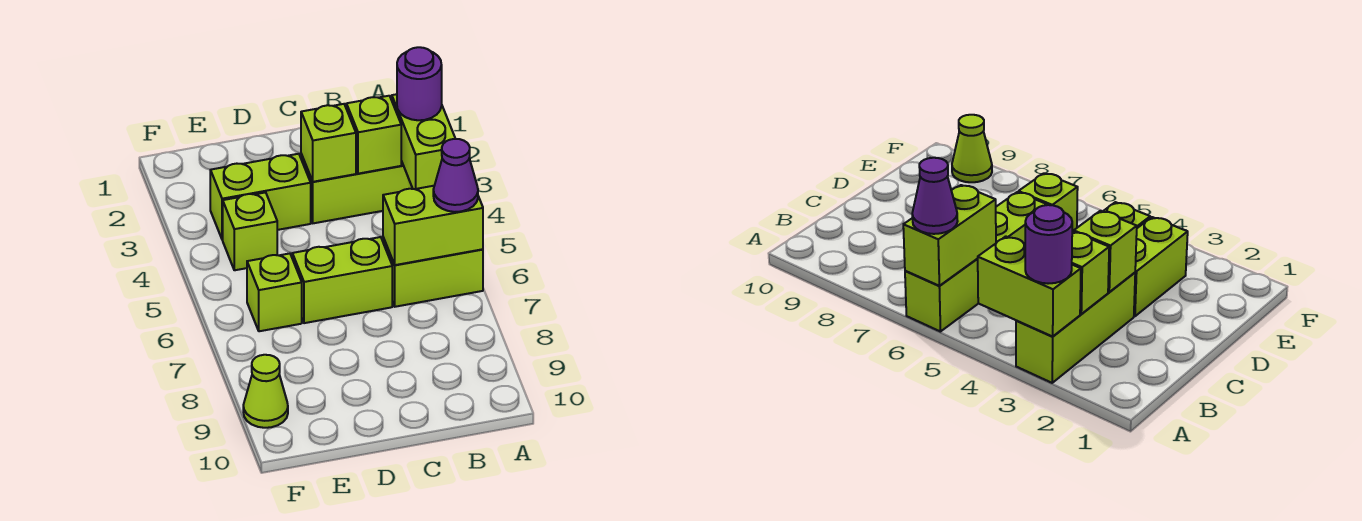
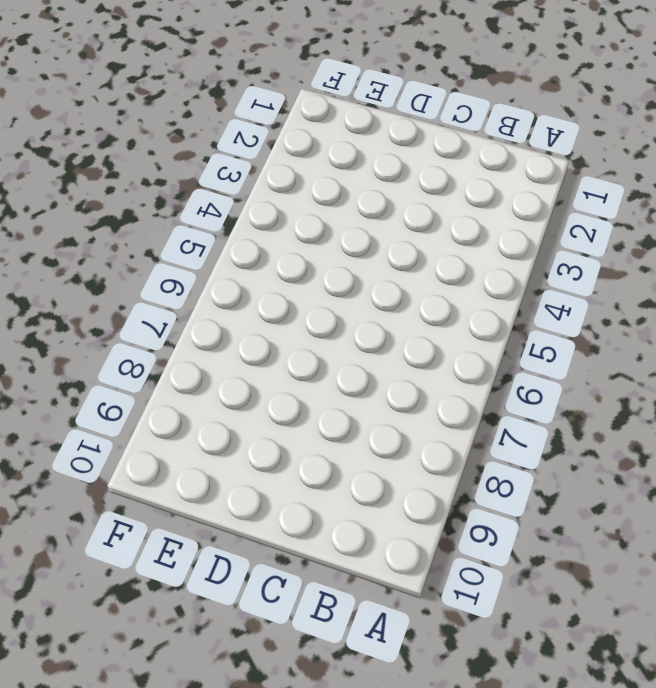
none -> lime brick A3:C3 level 1
none -> lime brick A6:B6 level 1
none -> lime brick C6:D6 level 1

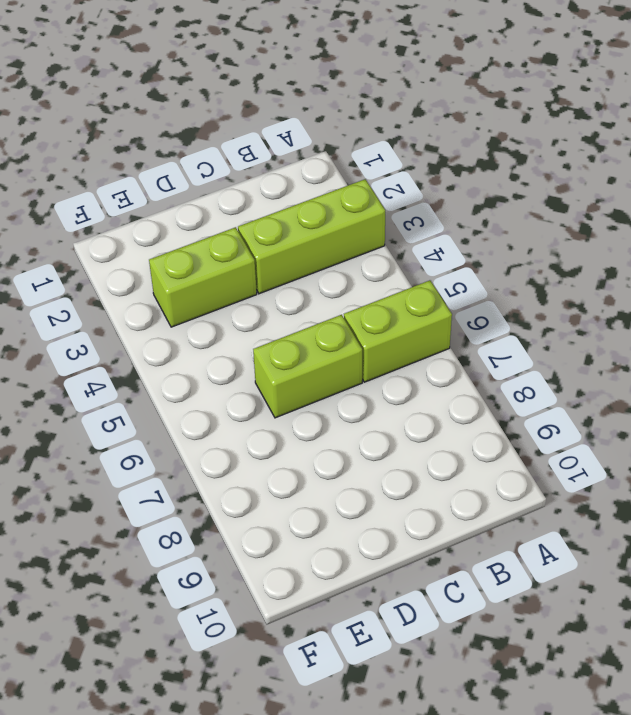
none -> lime brick E4 level 1
none -> lime brick E6 level 1
none -> lime cone F9 level 1

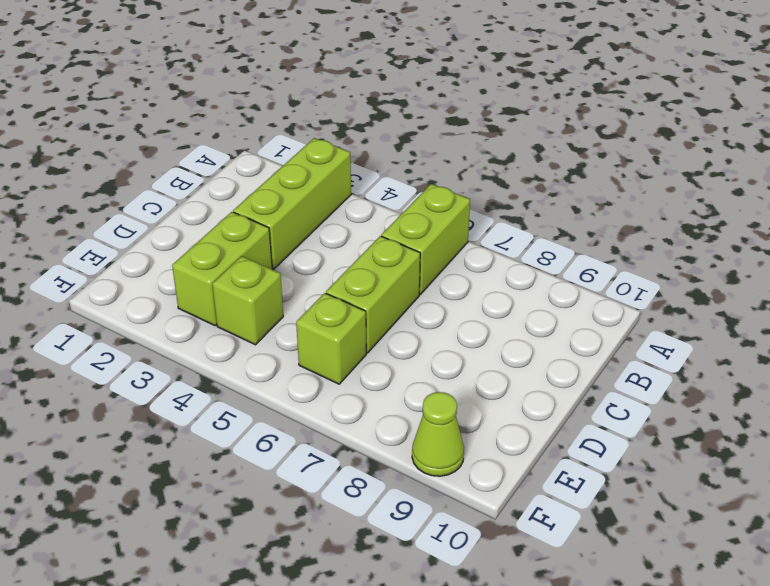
none -> lime brick A3:A4 level 2
none -> lime brick A6:B6 level 2
none -> lime brick B3 level 2

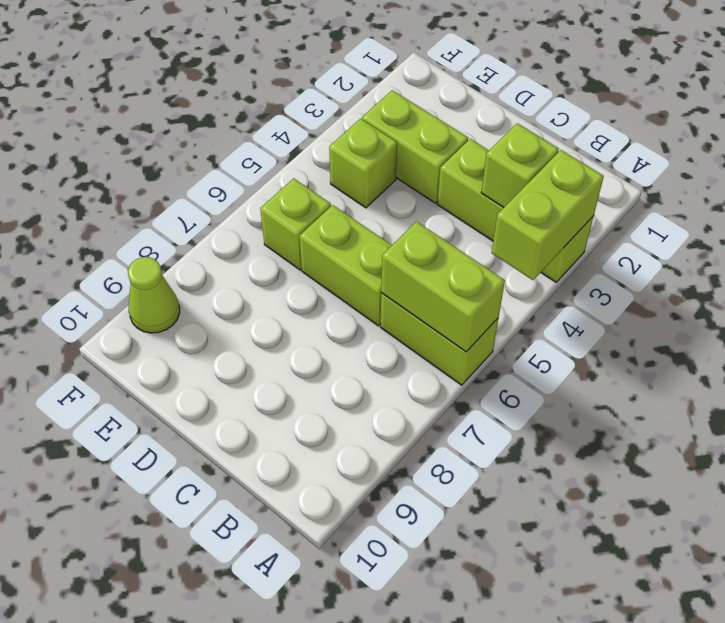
none -> lime brick C3 level 2
none -> purple round brick A3 level 3
none -> purple cone A6 level 3

